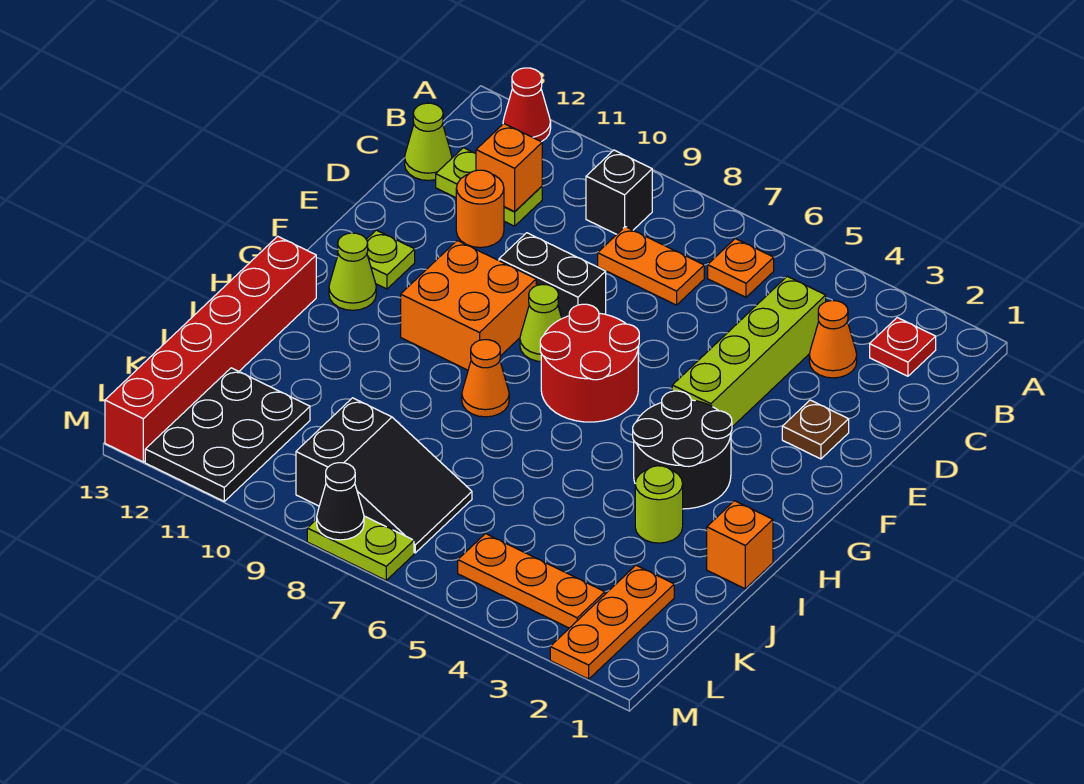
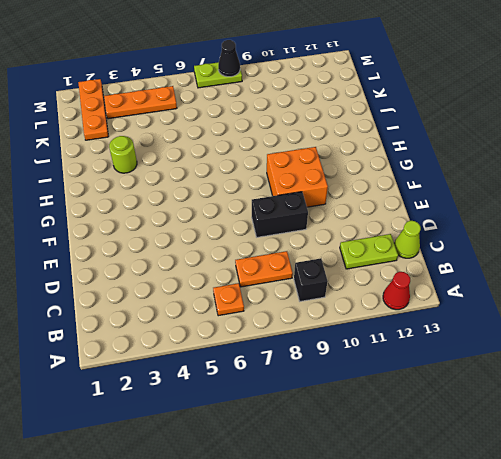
none -> red plate B2 level 1
none -> orange cone C3 level 1
none -> lime brick C4:F4 level 1

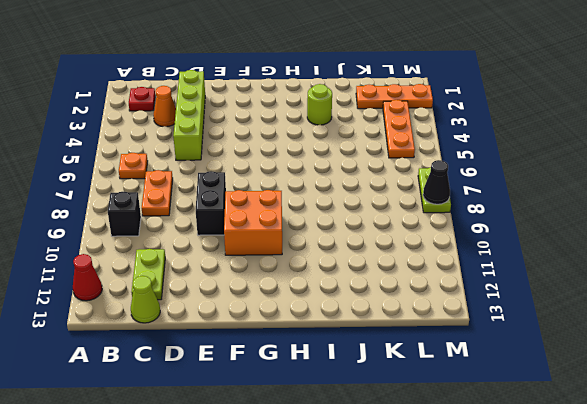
lime brick D2:D5 level 1 -> lime brick C4:F4 level 1
none -> orange round brick D11 level 1
none -> brown plate E2 level 1
none -> red round brick F6:G7 level 1

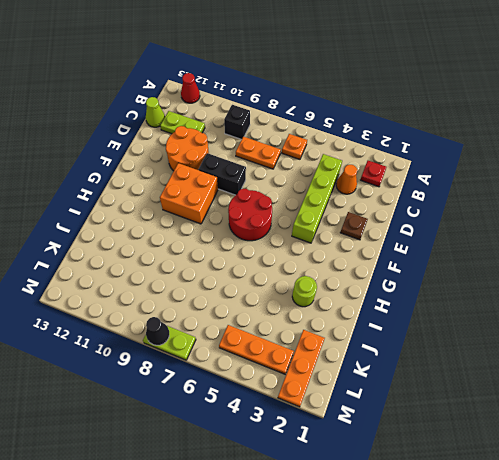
orange round brick D10:E11 level 1 -> orange round brick D11 level 1
none -> lime cone F8 level 1
none -> lime plate F12 level 1
none -> black round brick G3:H4 level 1

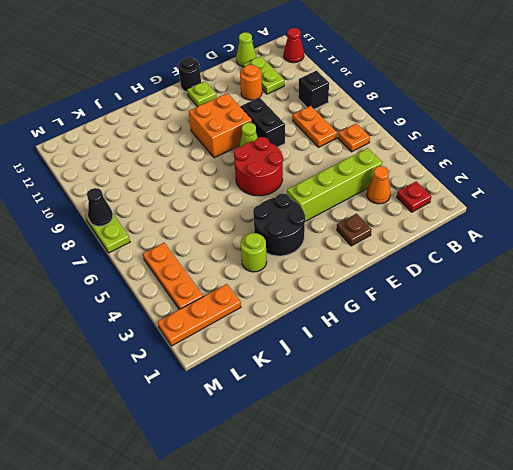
black round brick F13 level 1 -> none
none -> lime cone G12 level 1
none -> orange cone H8 level 1
none -> red brick H13:M13 level 1

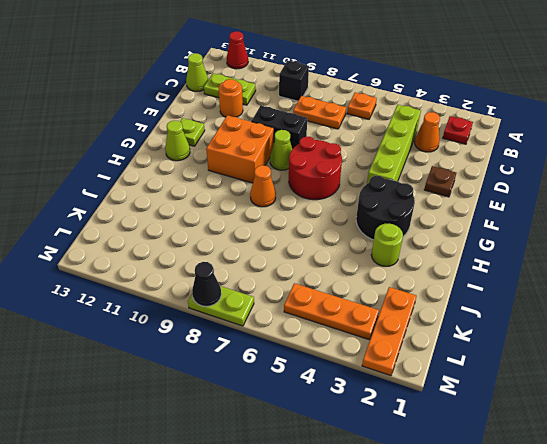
none -> red brick H13:M13 level 1
none -> orange brick I1 level 1
none -> black slope K7:L9 level 1 top 9

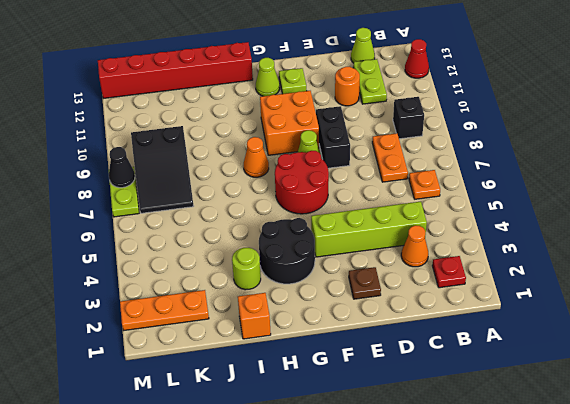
none -> black plate K11:M12 level 1
none -> orange plate L3:L5 level 1
none -> orange brick C11 level 2

